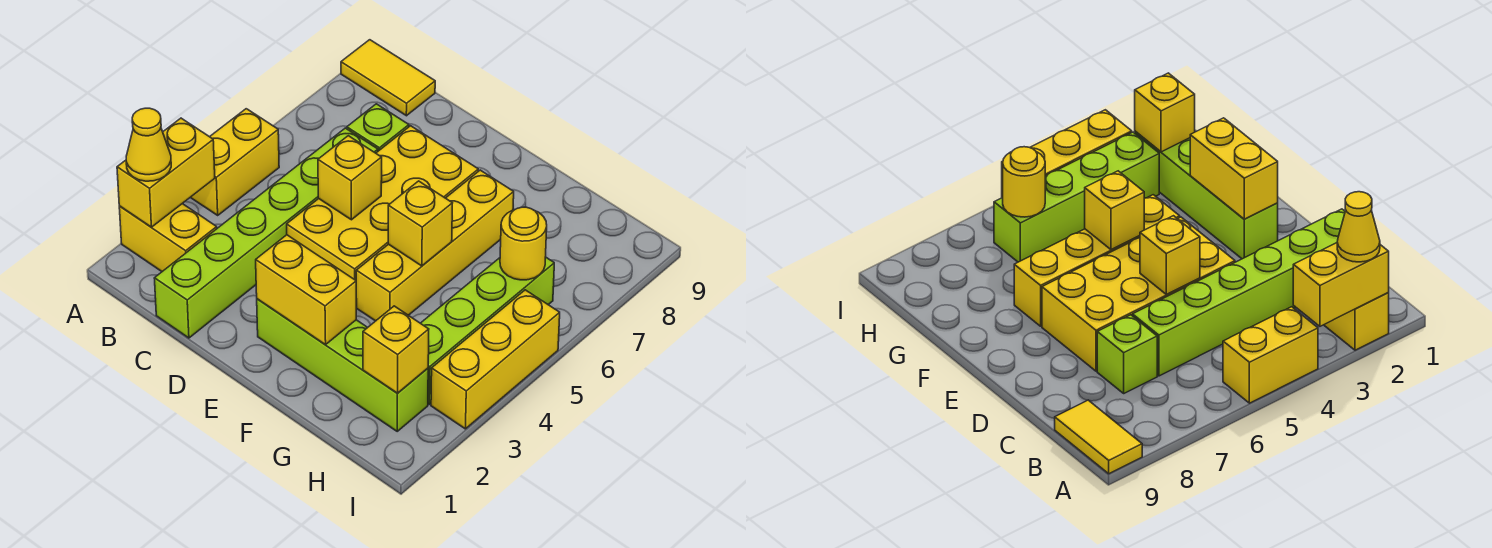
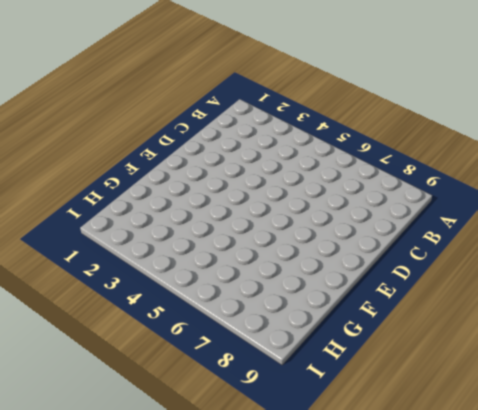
none -> yellow brick A2:B2 level 1
none -> yellow brick A4:A5 level 1
none -> yellow tile A9:B9 level 1

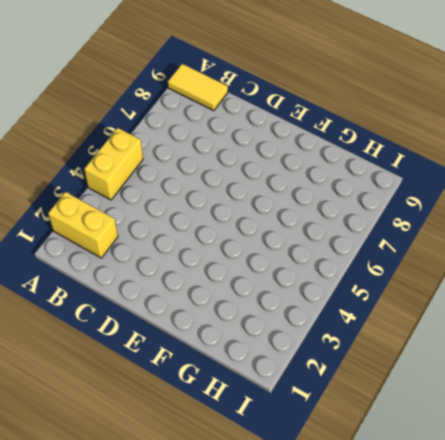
none -> lime brick C1:C6 level 1
none -> lime brick C7 level 1
none -> yellow brick D4:E7 level 1

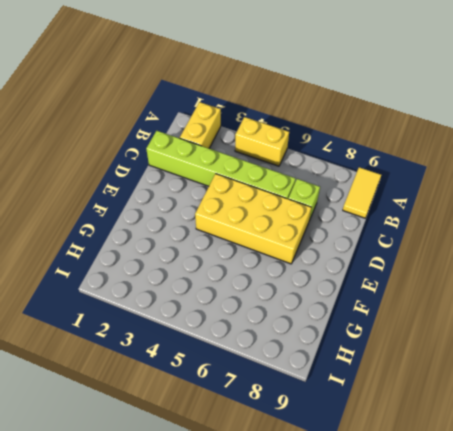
none -> lime brick E2:H2 level 1
none -> yellow brick F4:F7 level 1
none -> lime brick H3:H6 level 1

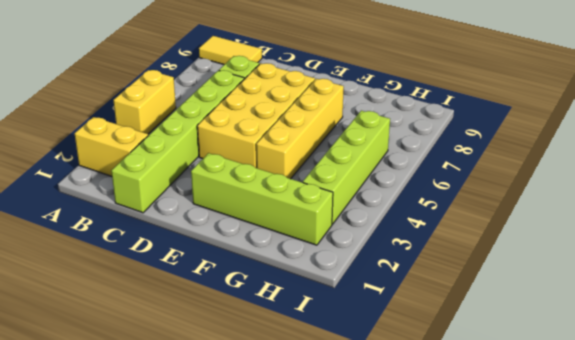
none -> yellow brick I3:I5 level 1
none -> yellow brick A2:A3 level 2
none -> yellow brick D5 level 2

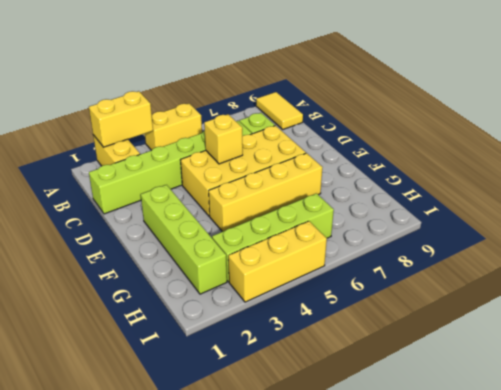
none -> yellow brick E2:F2 level 2
none -> yellow brick F5 level 2
none -> yellow brick H2 level 2

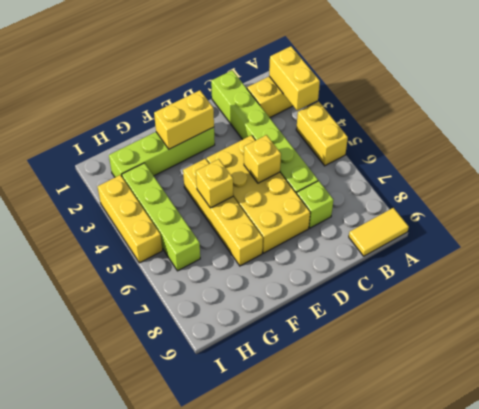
none -> yellow brick H2 level 2
none -> yellow round brick H6 level 2
none -> yellow cone A2 level 3

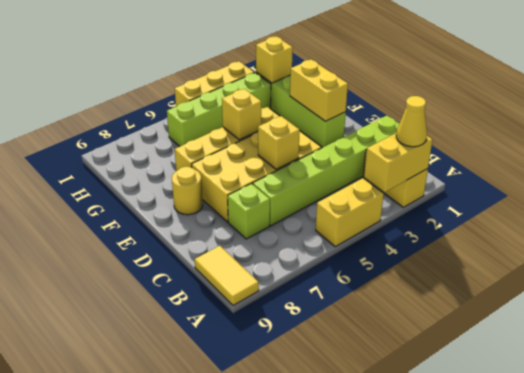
yellow round brick E8 level 1 -> yellow round brick H6 level 2

